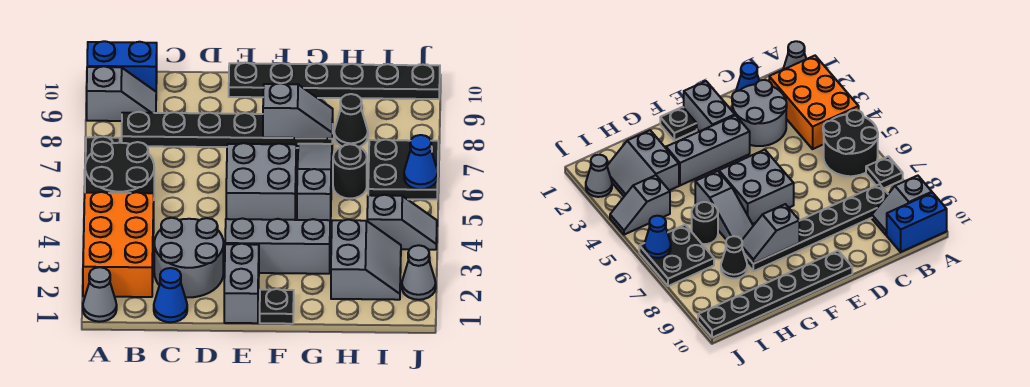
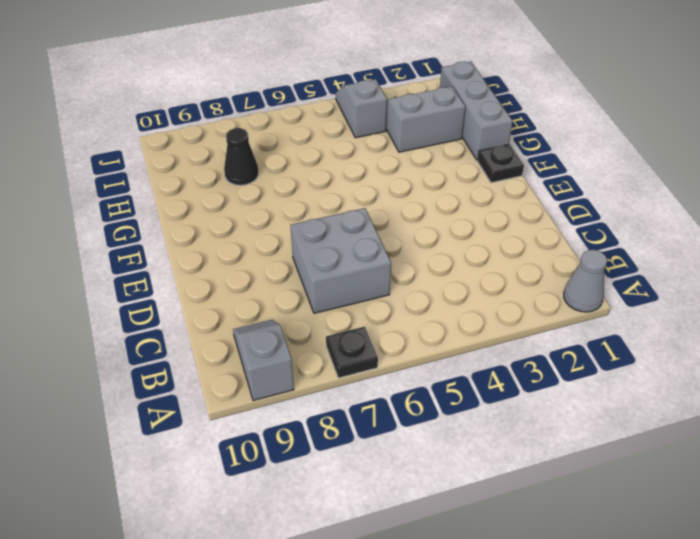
grey brick C6:D7 level 1 -> grey brick E5:F6 level 1
grey brick G1:I1 level 1 -> grey brick E3:G3 level 1
none -> orange brick A2:B4 level 1
none -> black round brick A5:B6 level 1
none -> blue brick A10:B10 level 1

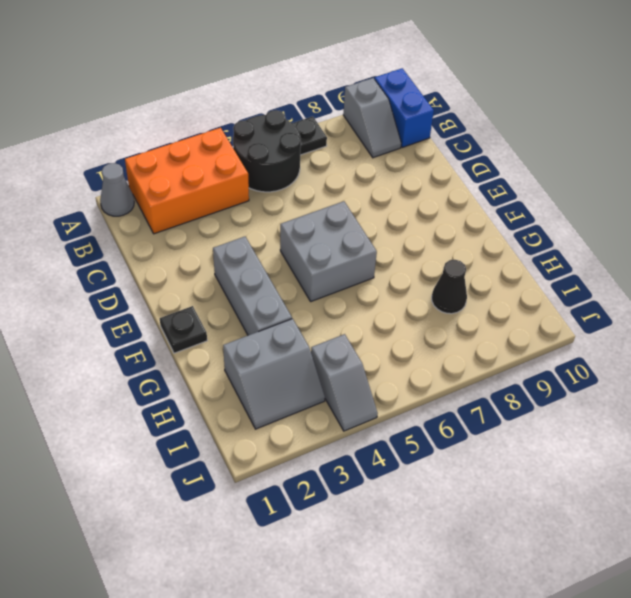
none -> black plate B8:G8 level 1
none -> blue cone C1 level 1
none -> grey round brick C2:D3 level 1

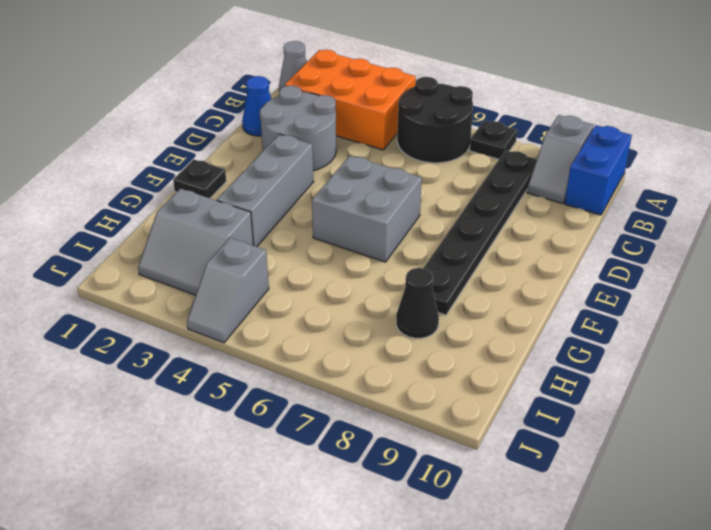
none -> grey brick E1:E2 level 1
none -> black plate E10:J10 level 1
none -> grey slope G5:G7 level 1 top 5

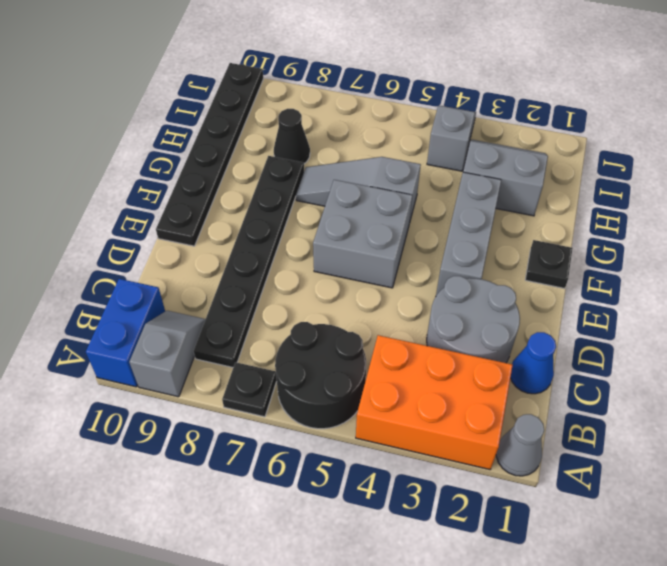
none -> grey brick E1:E2 level 1
none -> black round brick H6 level 1
none -> black plate I6:J7 level 1

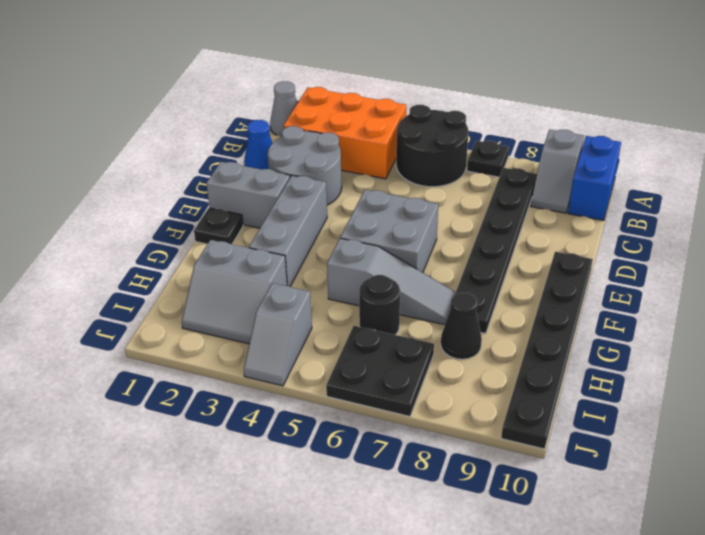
none -> grey cone J2 level 1
none -> grey slope F8:G8 level 2 top F
none -> blue cone J6 level 2

